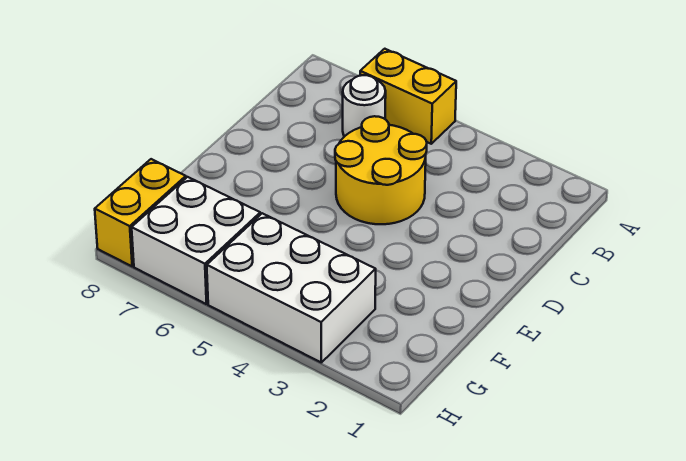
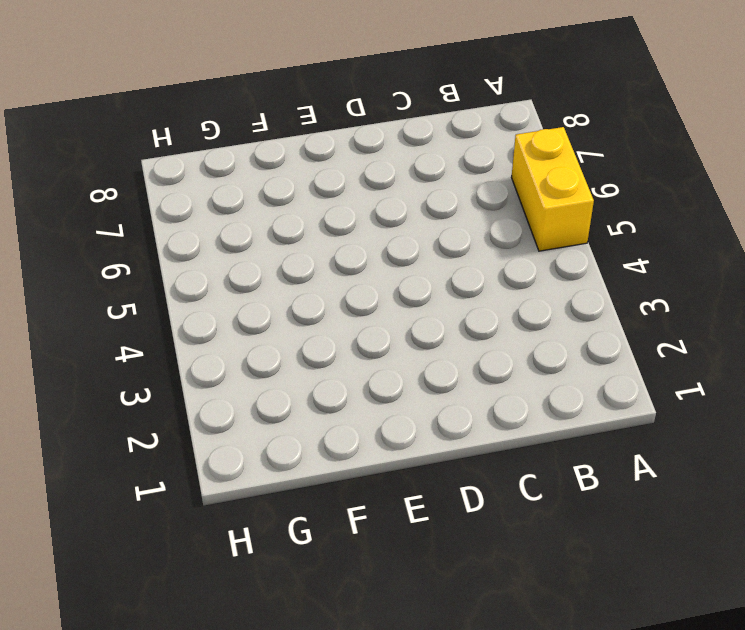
none -> white round brick B6 level 1
none -> yellow round brick C4:D5 level 1

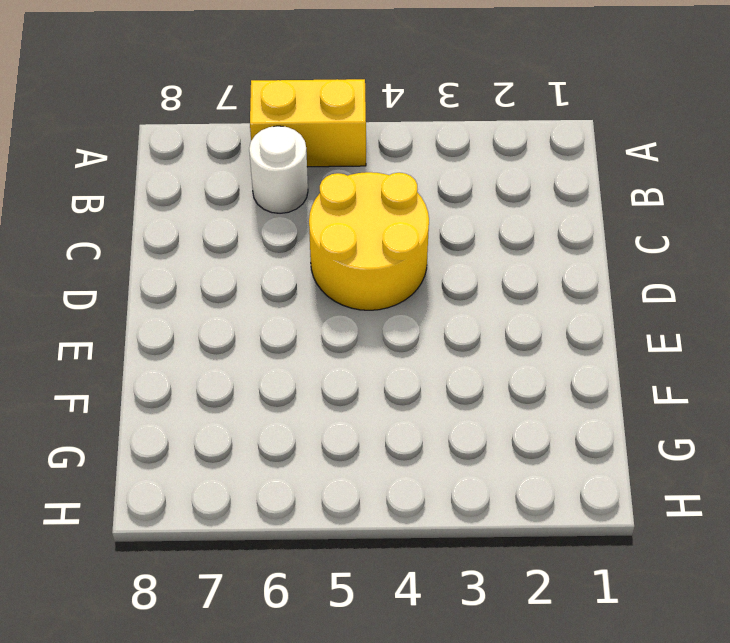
none -> white brick G3:H5 level 1
none -> white brick G6:H7 level 1

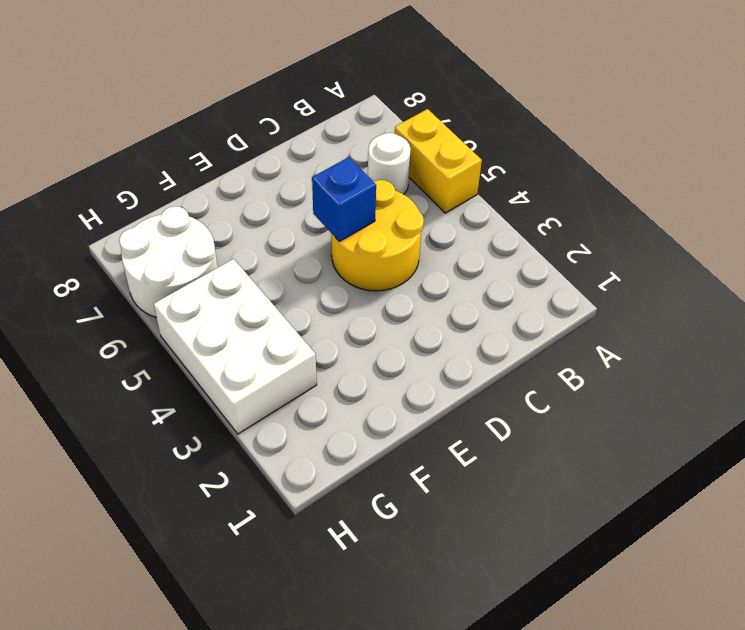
blue brick D5 level 2 -> none
white round brick G6:H7 level 1 -> white brick G6:H7 level 1
none -> yellow brick G8:H8 level 1

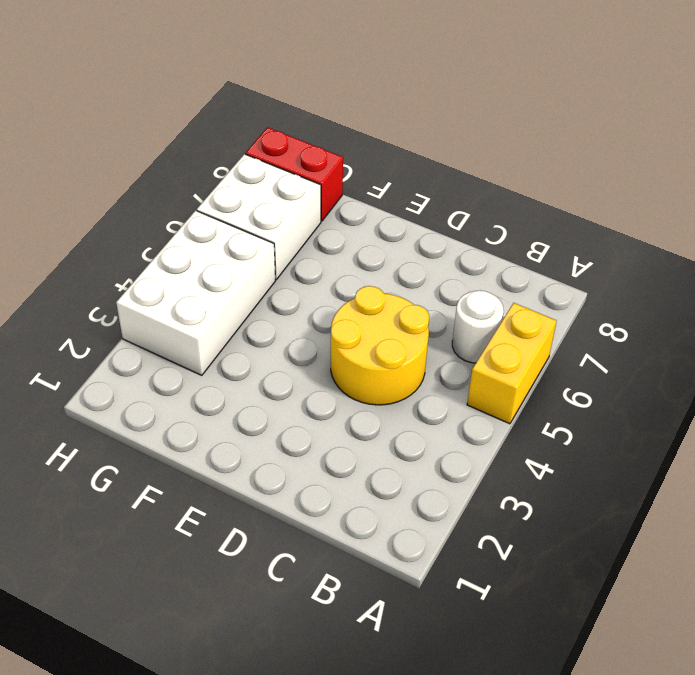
red brick G8:H8 level 1 -> yellow brick G8:H8 level 1

